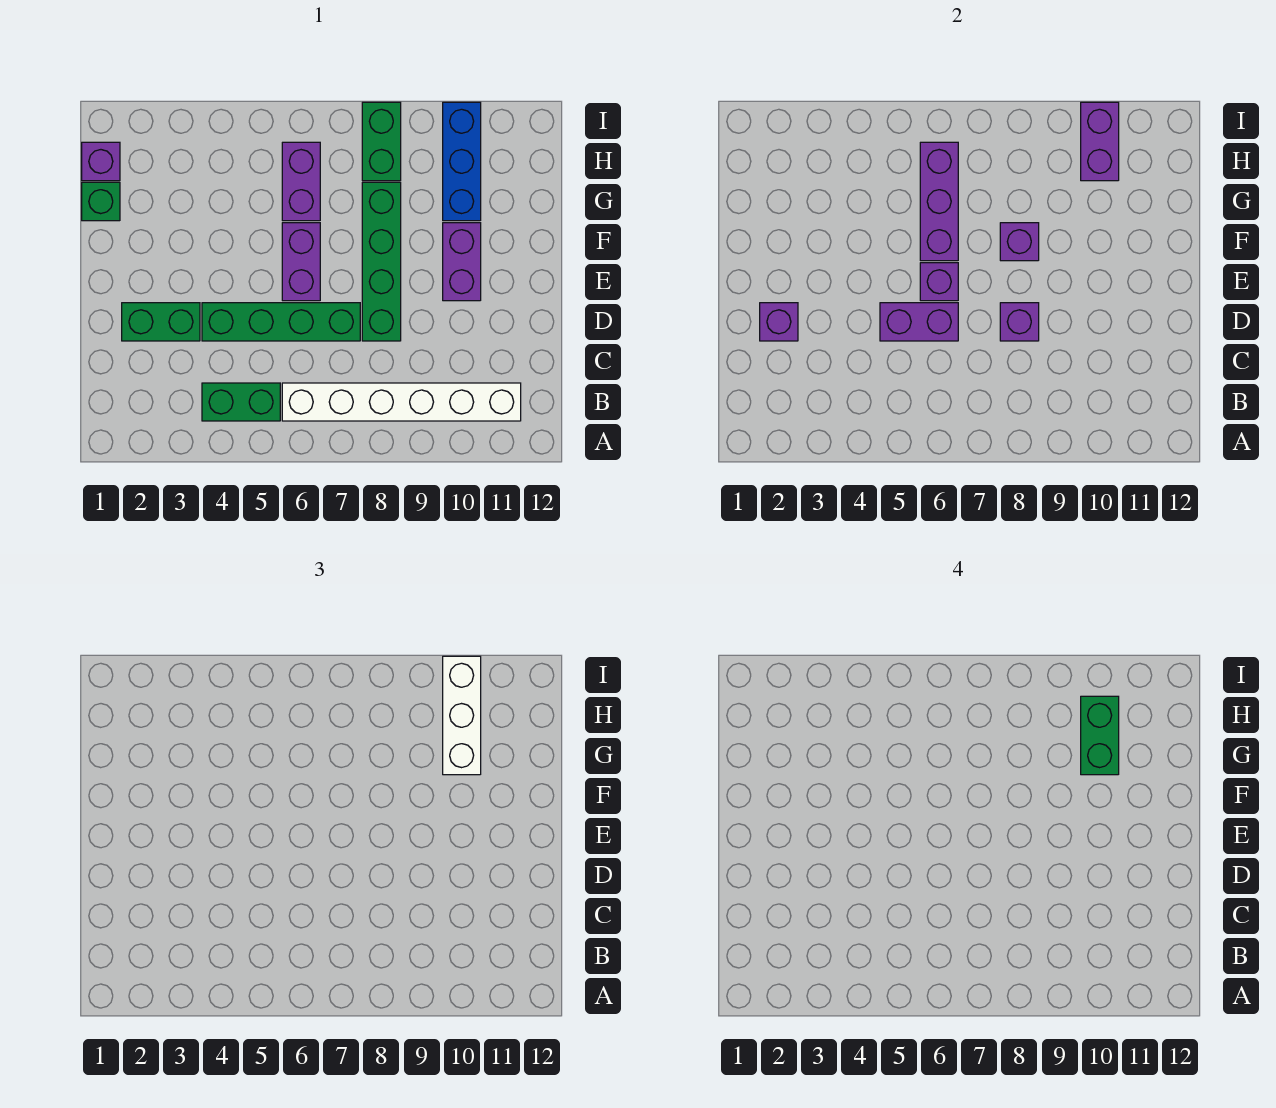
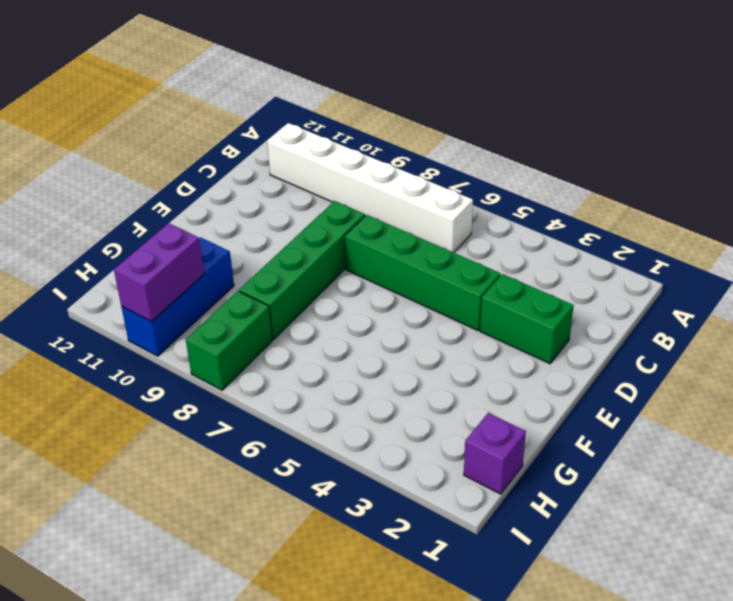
none -> green brick B4:B5 level 1
none -> purple brick E6:F6 level 1
none -> purple brick E10:F10 level 1

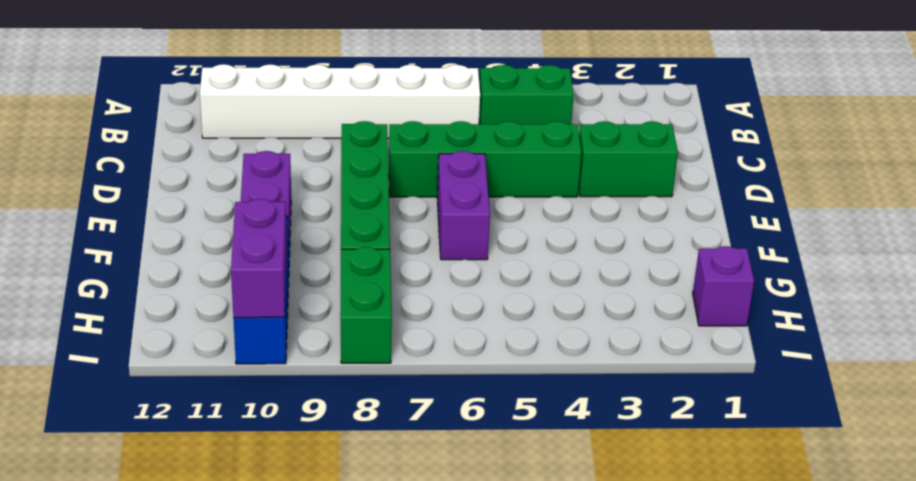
none -> green brick G1 level 1
none -> purple brick G6:H6 level 1
none -> purple brick D2 level 2

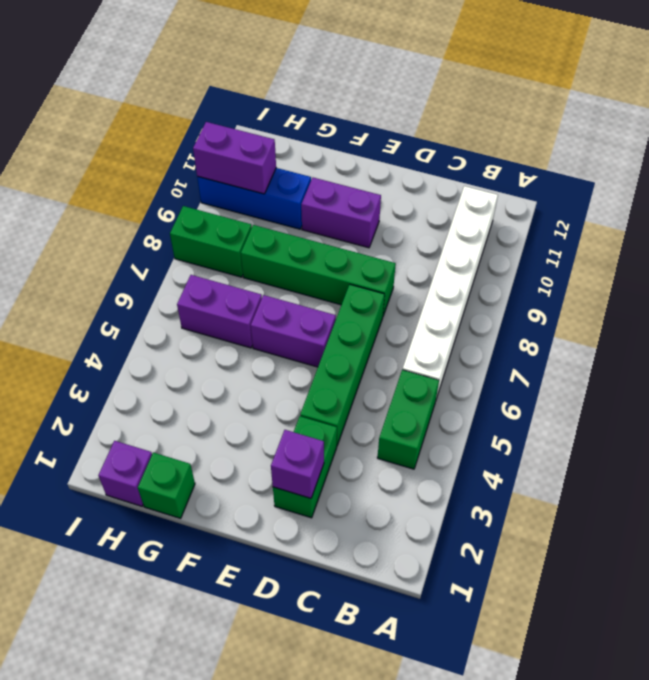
none -> purple brick D5:D6 level 2
none -> purple brick D8 level 2
none -> purple brick E6 level 2

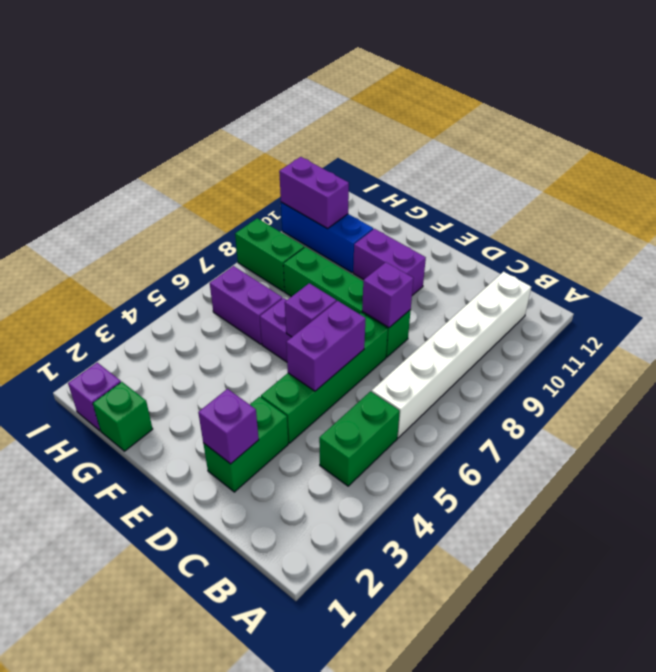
none -> purple brick F6:H6 level 2
none -> purple brick F8 level 2
none -> white brick G10:I10 level 3

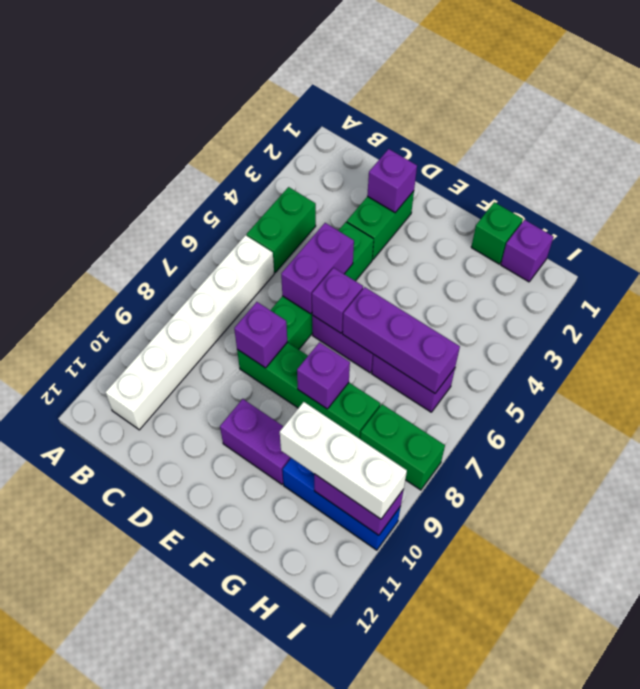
none -> green brick G10:H10 level 4

